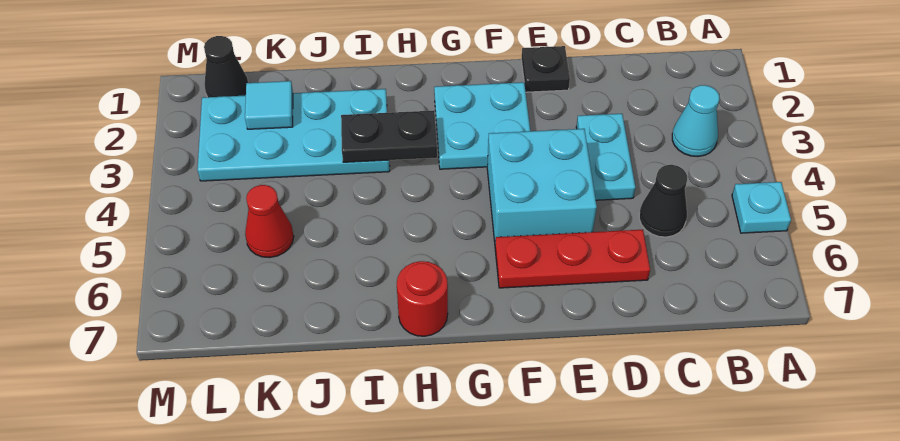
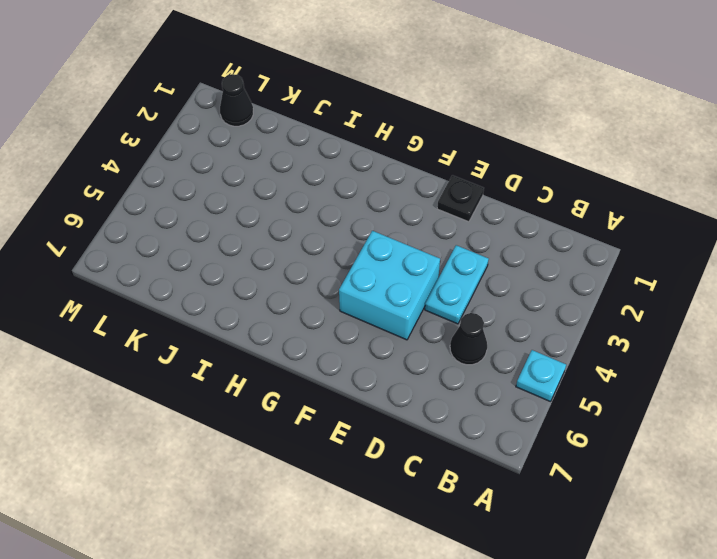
none -> cyan cone B3 level 1
none -> red plate D6:F6 level 1
none -> cyan plate F2:G3 level 1

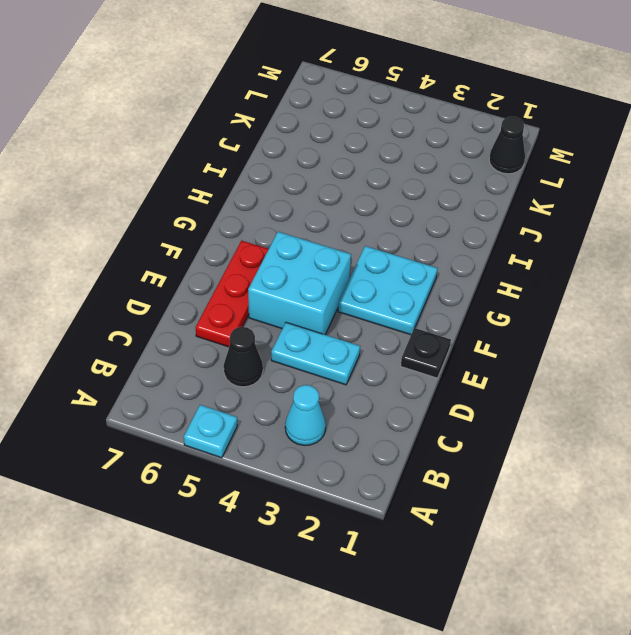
none -> red round brick H7 level 1
none -> cyan plate I2:L3 level 1
none -> red cone K5 level 1

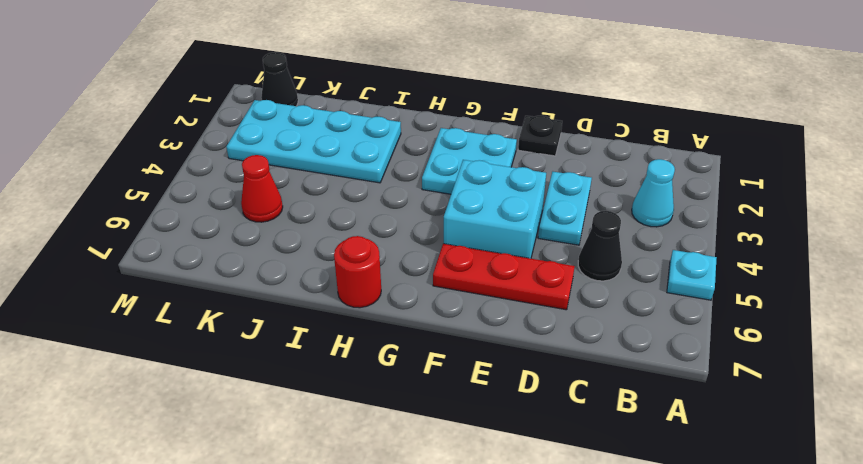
none -> black plate H3:I3 level 2
none -> cyan tile K2 level 2

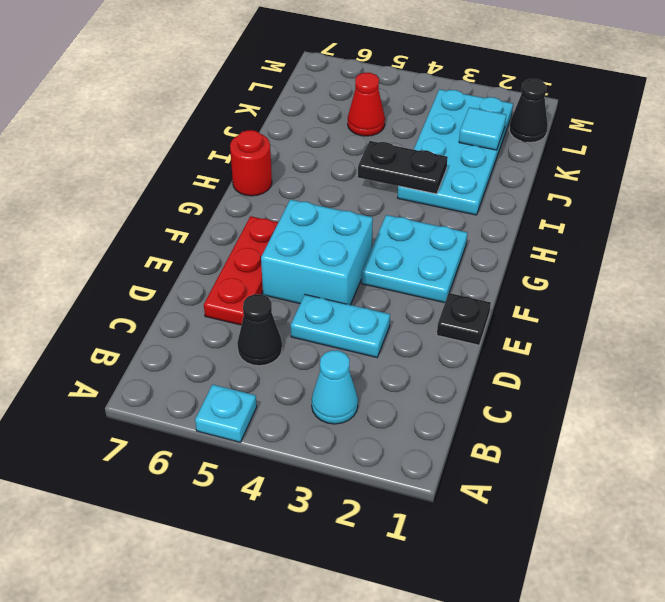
black plate I3:I4 level 2 -> black plate H3:I3 level 2

